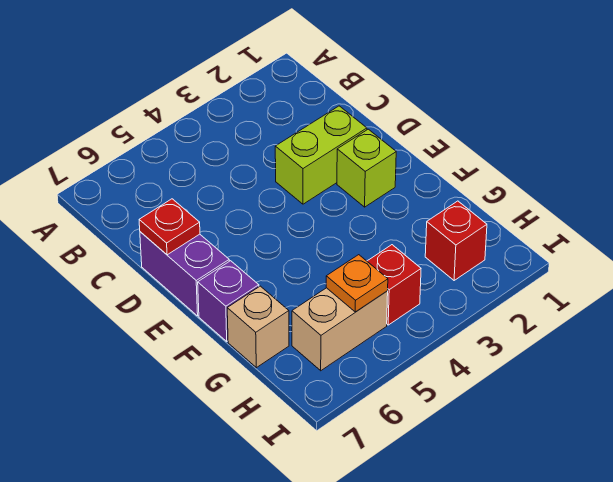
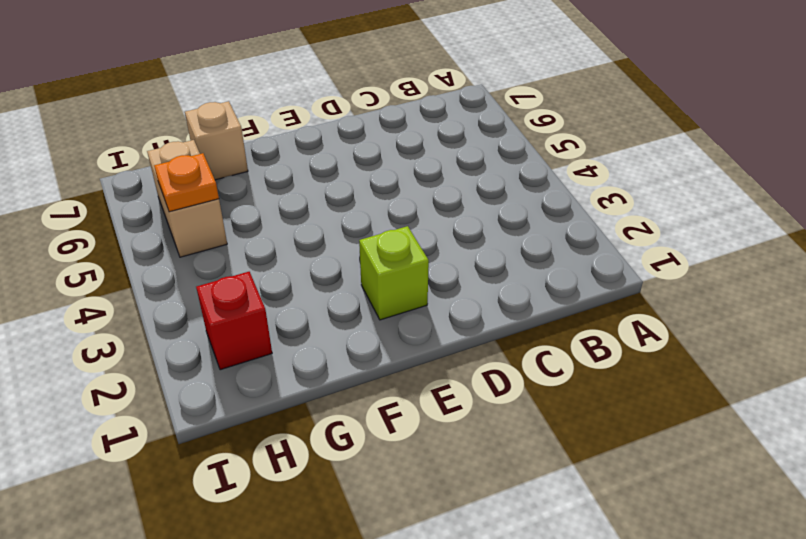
none -> lime brick D2:D3 level 1
none -> purple brick D7:E7 level 1

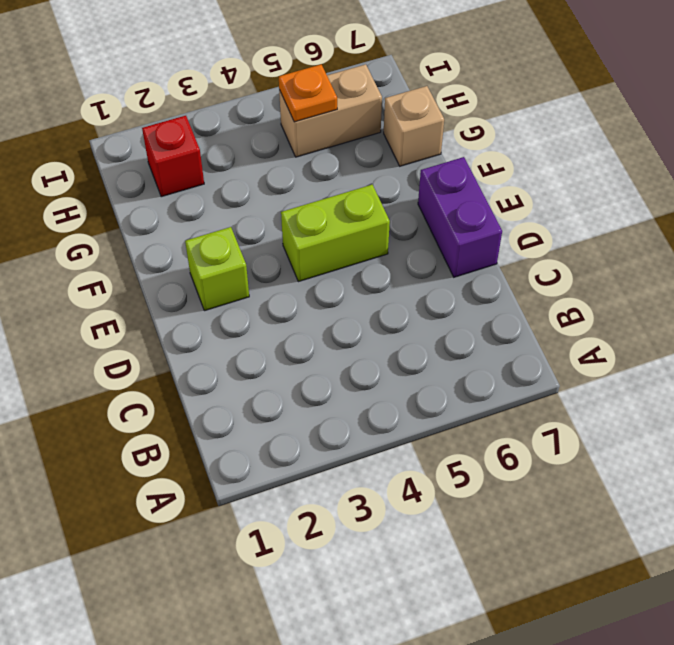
lime brick E4:E5 level 1 -> lime brick D2:D3 level 1
none -> purple brick F7 level 1
none -> red brick H4 level 1

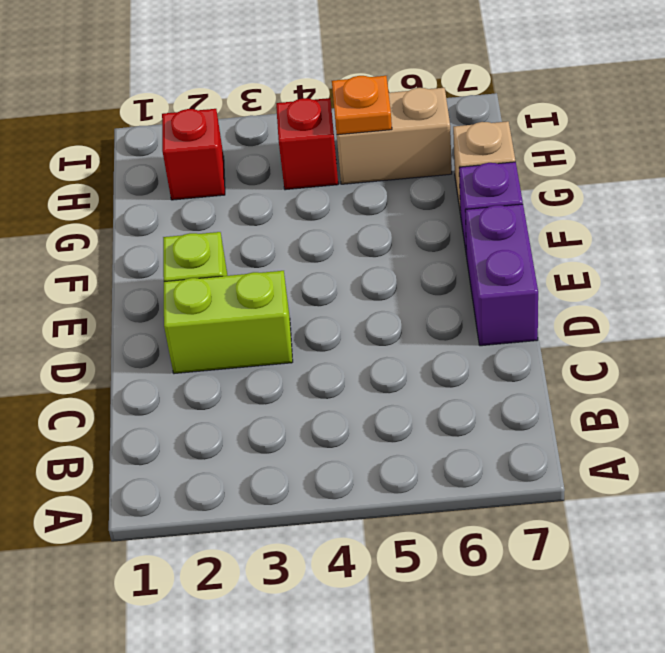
none -> red plate D7 level 2

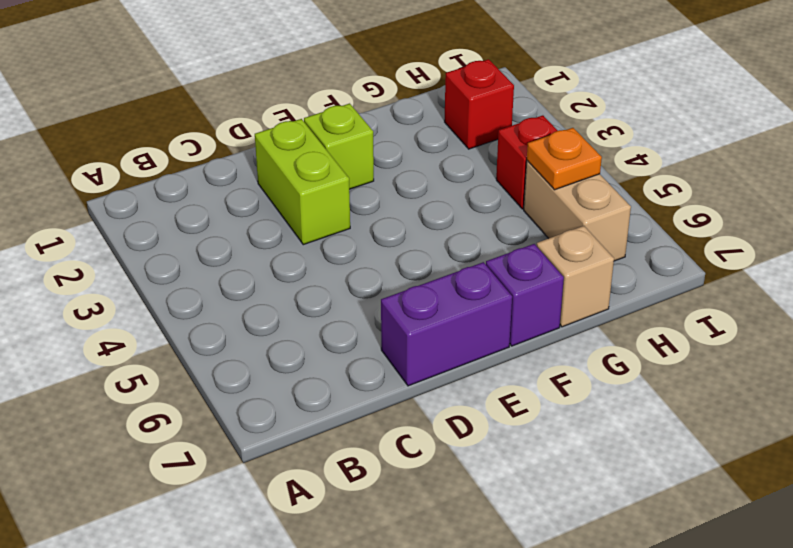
none -> red plate D7 level 2

